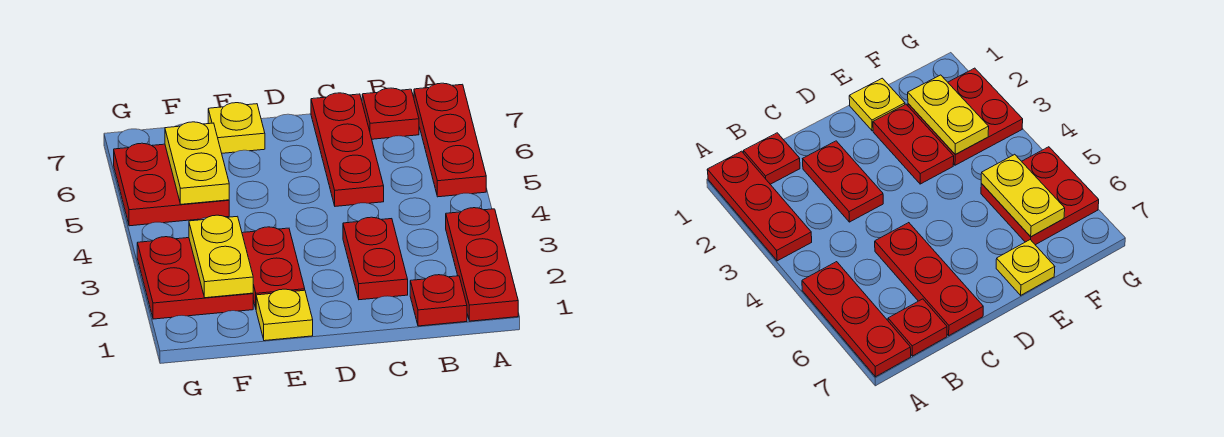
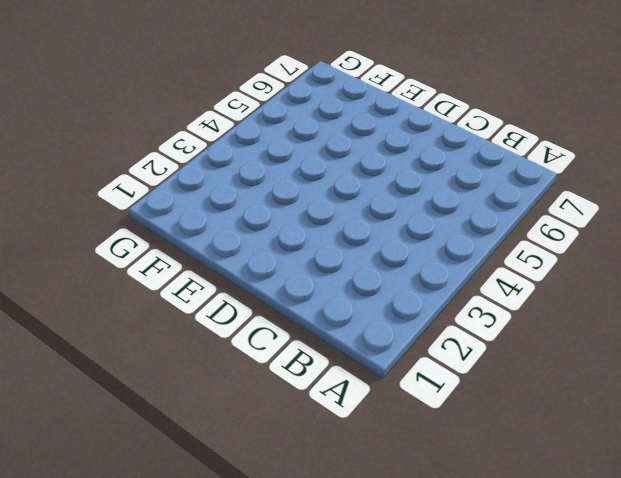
none -> red plate A1:A3 level 1
none -> red plate A5:A7 level 1
none -> red plate B1 level 1

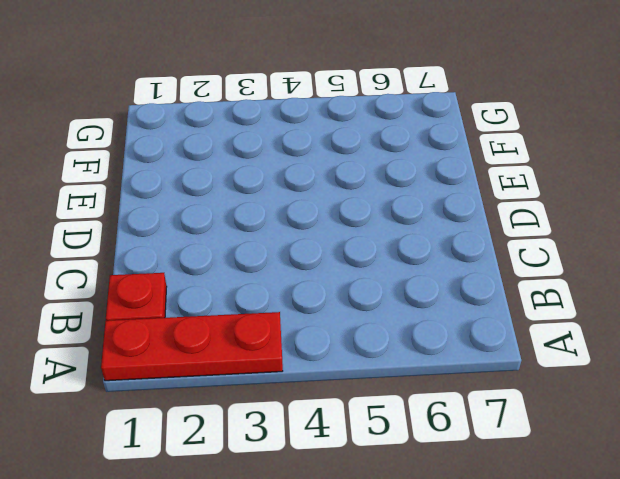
none -> red plate A5:A7 level 1
none -> red plate B7 level 1
none -> red plate C2:C3 level 1

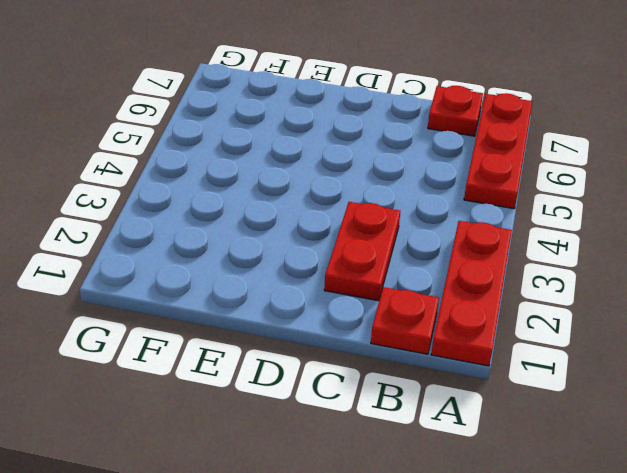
none -> red plate C5:C7 level 1
none -> yellow plate E1 level 1
none -> red plate E2:E3 level 1

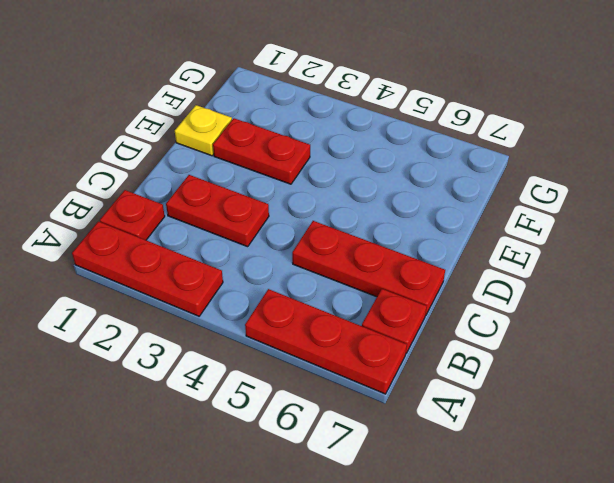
none -> yellow plate E7 level 1
none -> red plate F2:G3 level 1
none -> red plate F5:G6 level 1

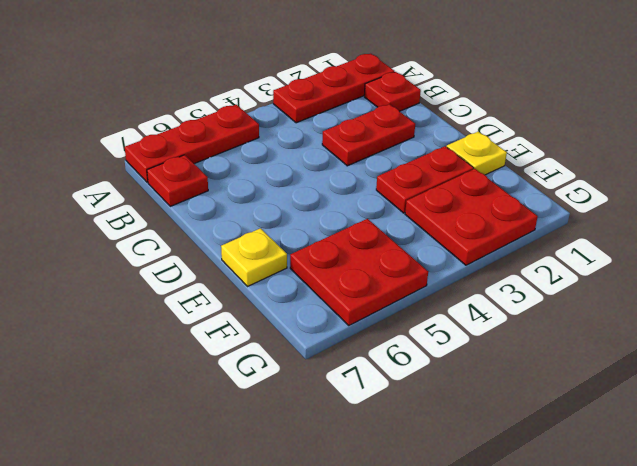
none -> red plate C5:C7 level 1
none -> yellow plate F2:F3 level 2
none -> yellow plate F5:F6 level 2

